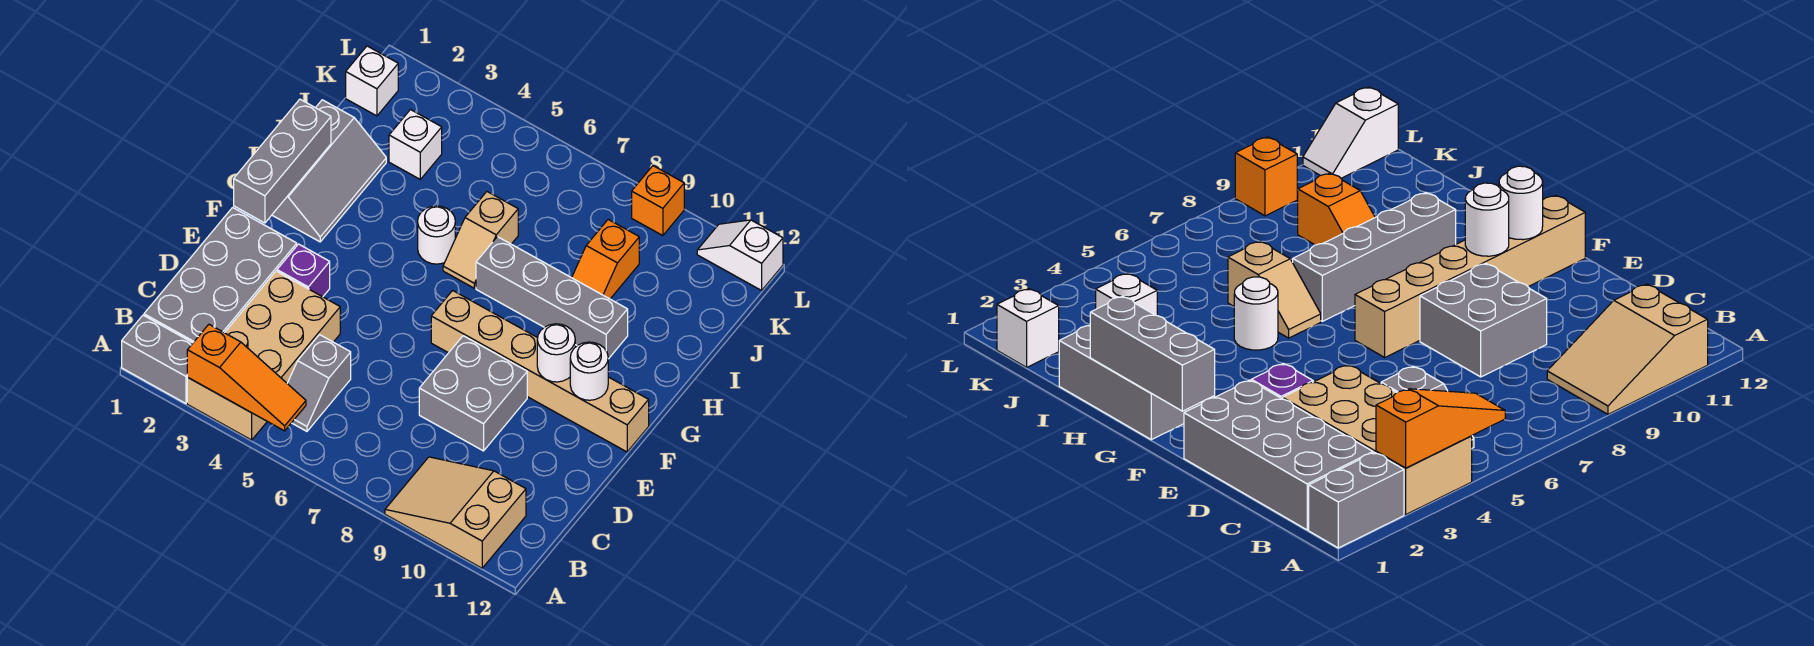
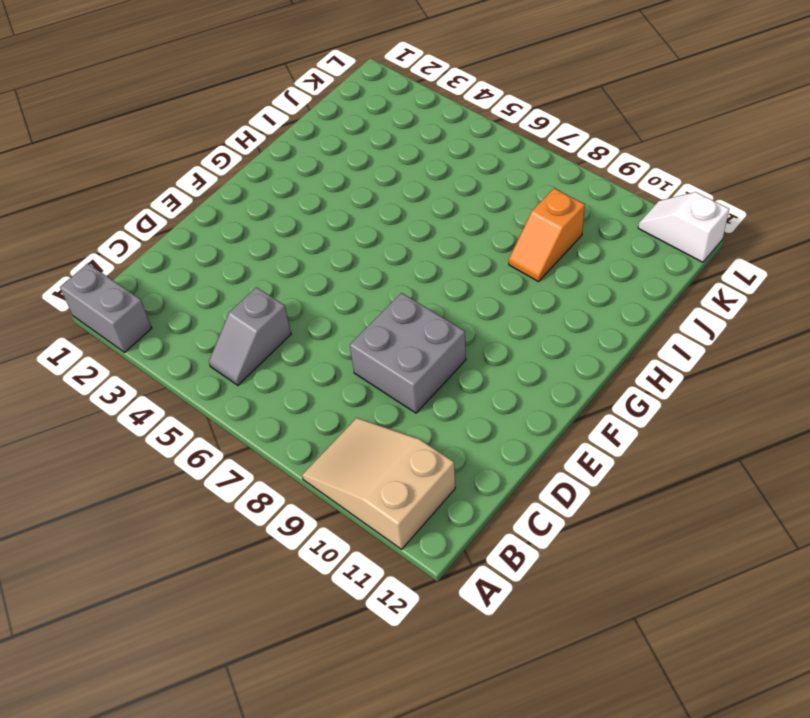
none -> tan brick A3:D4 level 1
none -> grey brick B1:E2 level 1
none -> purple brick E3 level 1

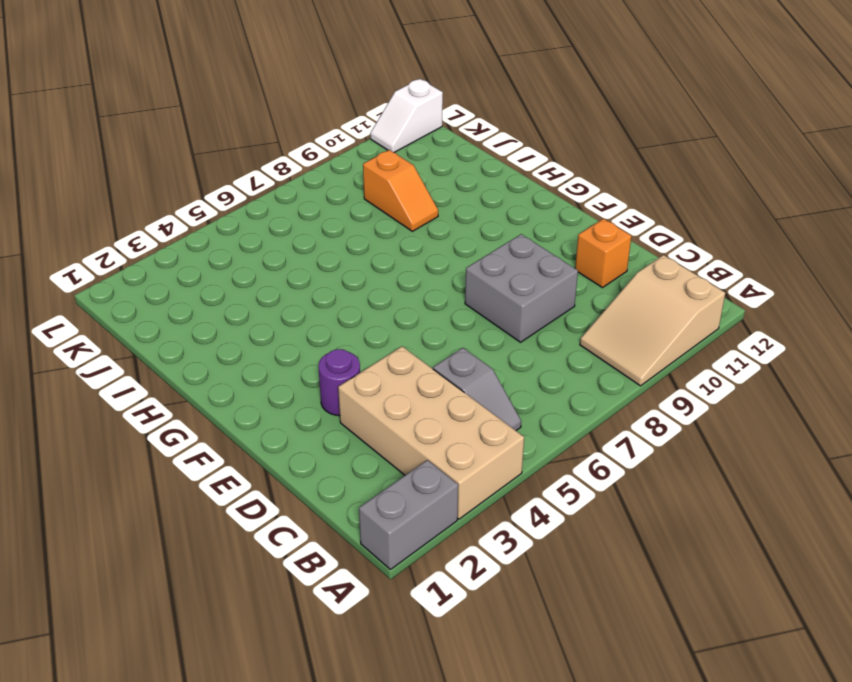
orange brick D11 level 1 -> orange brick L9 level 1
purple round brick E3 level 1 -> purple brick E3 level 1
none -> grey brick B1:E2 level 1
none -> tan brick F7:F12 level 1
none -> grey slope G1:I2 level 1 top 1

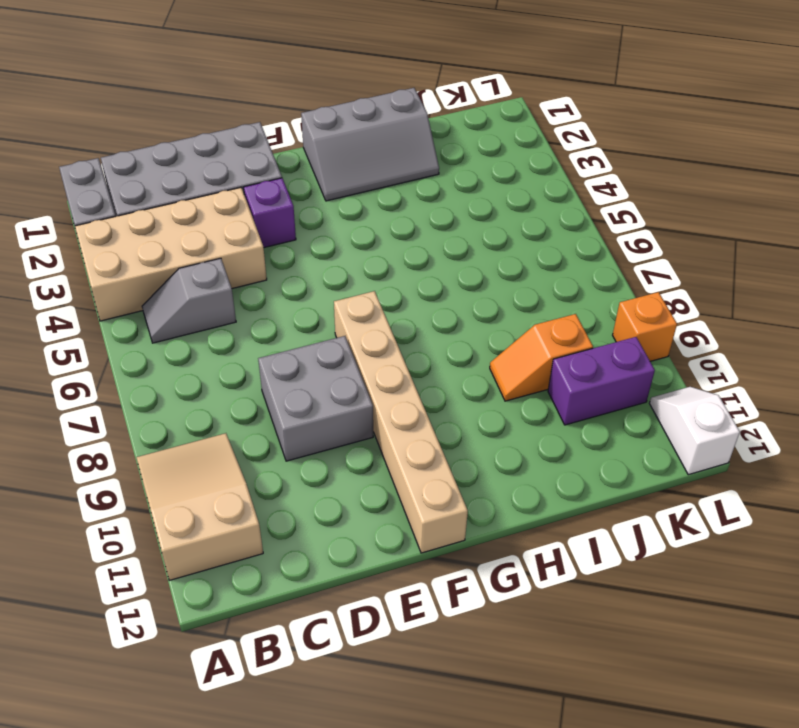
purple brick J10:K10 level 1 -> none
none -> white round brick H5 level 1
none -> tan slope H6:I6 level 1 top I
none -> grey brick H7:H10 level 1

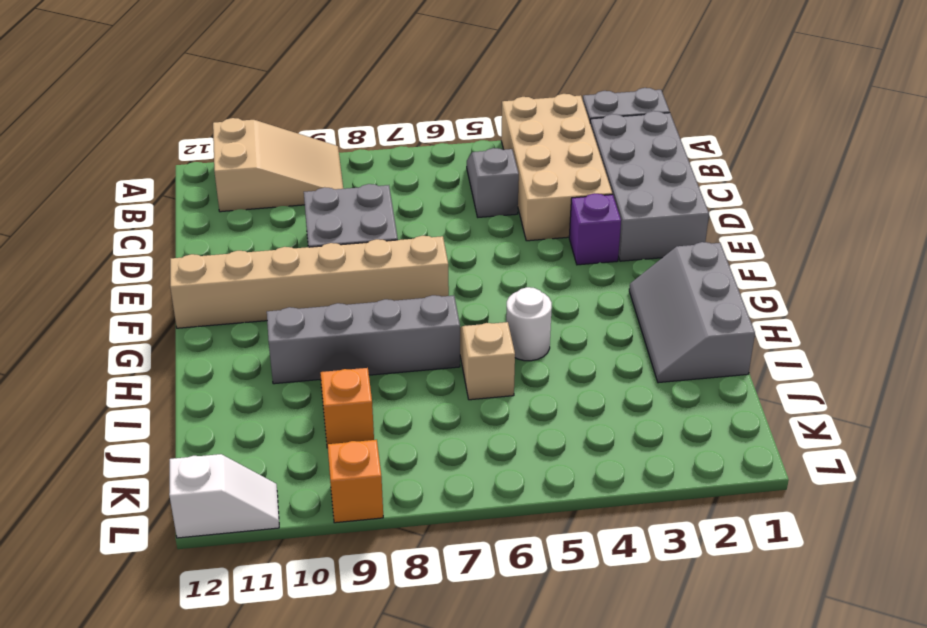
none -> white brick J3 level 1
none -> white brick K1 level 1
none -> orange slope A3:A5 level 2 top 3

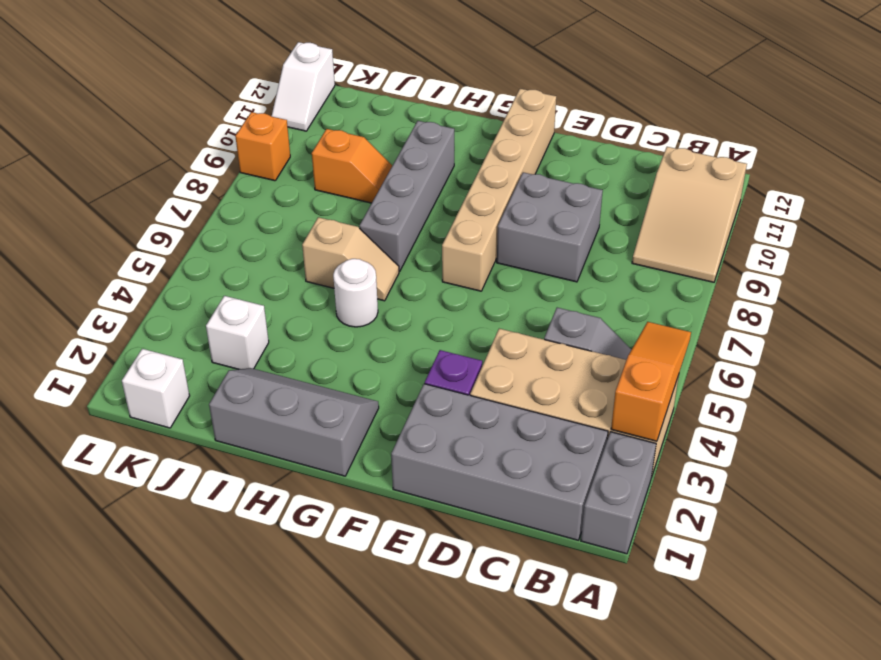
none -> grey brick F1:H1 level 2
none -> white round brick F10 level 2
none -> white round brick F11 level 2

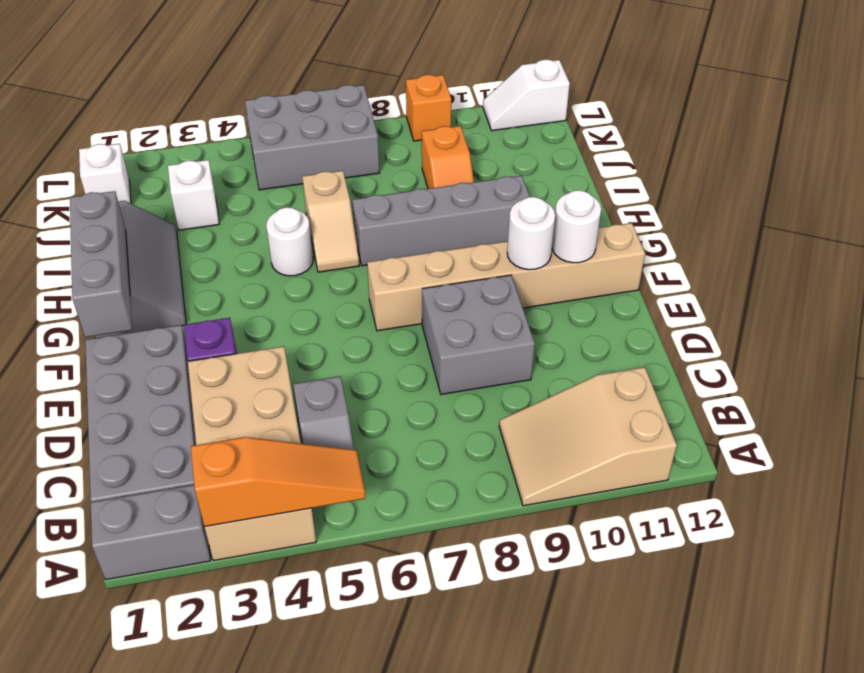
grey brick K5:L7 level 1 -> none

